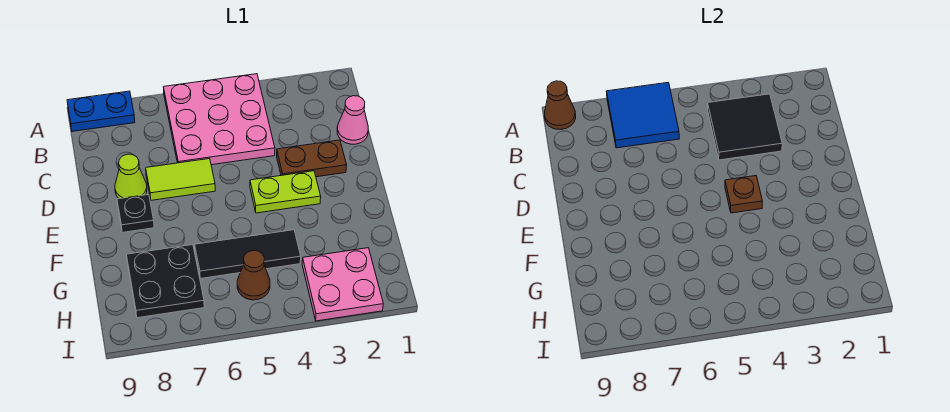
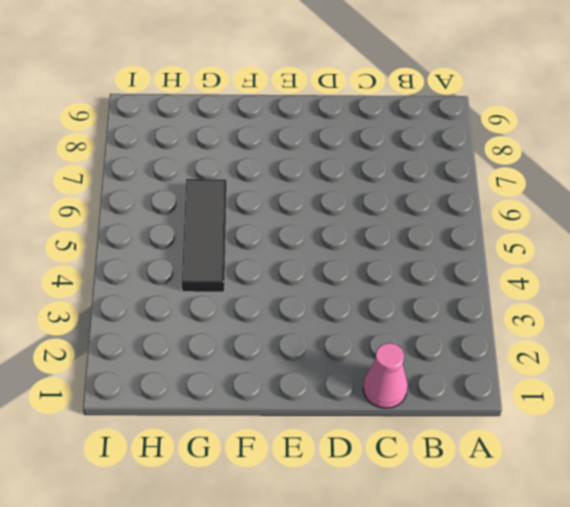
none -> pink plate A4:C6 level 1
none -> blue plate A8:A9 level 1
none -> brown plate D2:D3 level 1

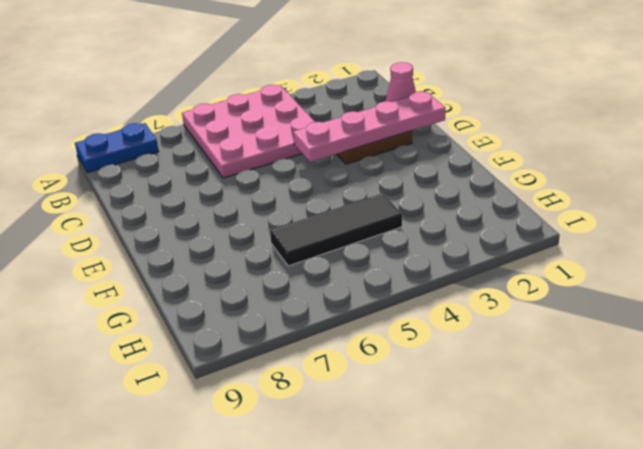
pink plate D1:D4 level 2 -> none
none -> lime tile D6:D7 level 1
none -> lime cone D8 level 1
none -> lime plate E3:E4 level 1

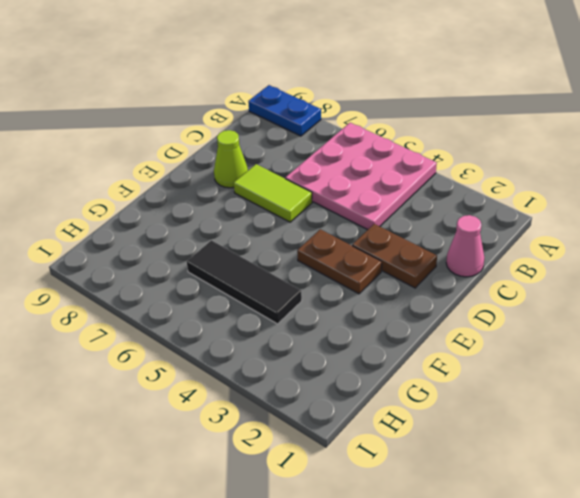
brown plate E3:E4 level 1 -> lime plate E3:E4 level 1
none -> black plate E8 level 1
none -> black plate G7:H8 level 1
none -> pink plate H2:I3 level 1

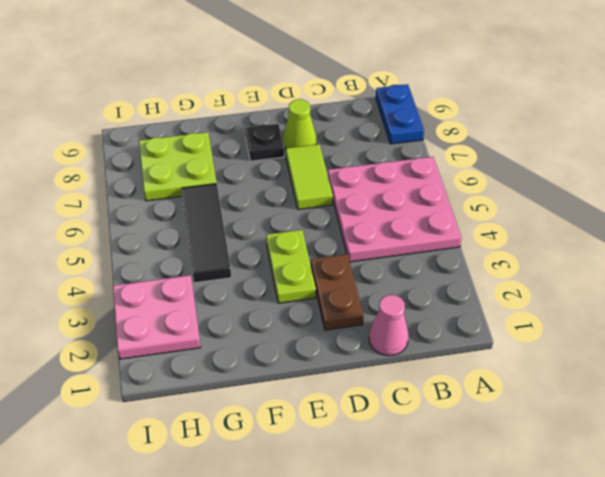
lime plate G7:H8 level 1 -> black plate G7:H8 level 1
none -> brown cone H5 level 1
none -> blue tile A6:B7 level 2
none -> brown cone A9 level 2

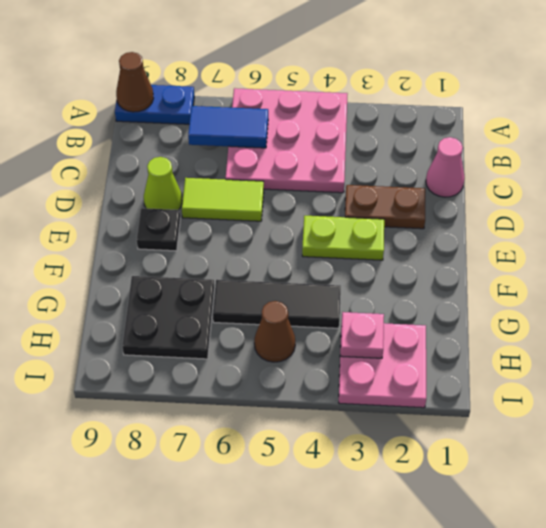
blue tile B6:B7 level 2 -> blue tile A6:B7 level 2
pink plate H3 level 2 -> none
none -> black tile B3:C4 level 2
none -> brown plate E4 level 2

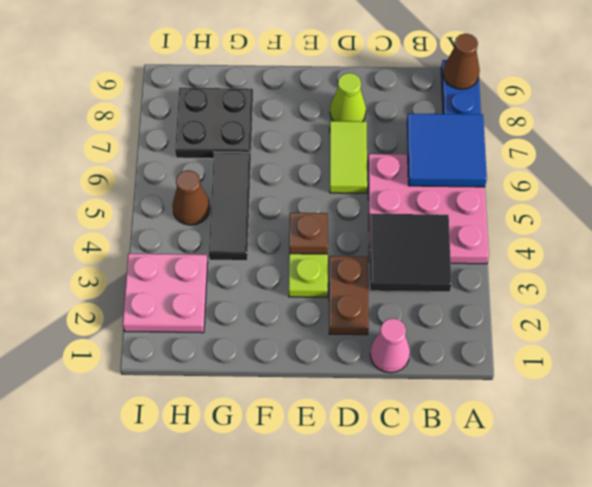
none -> black plate E8 level 1

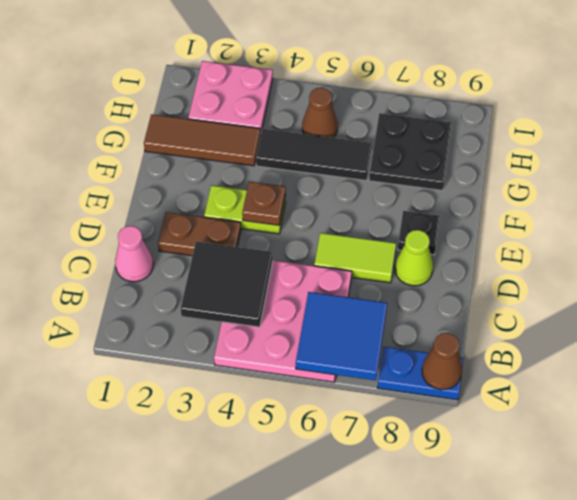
brown tile G1:G3 level 1 -> none

